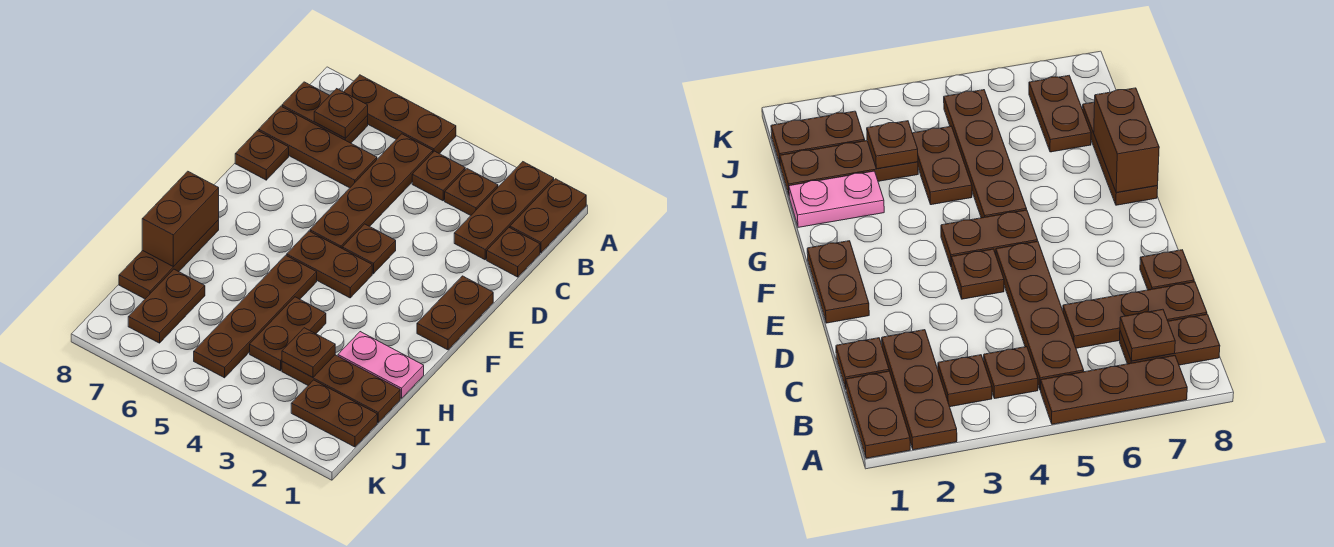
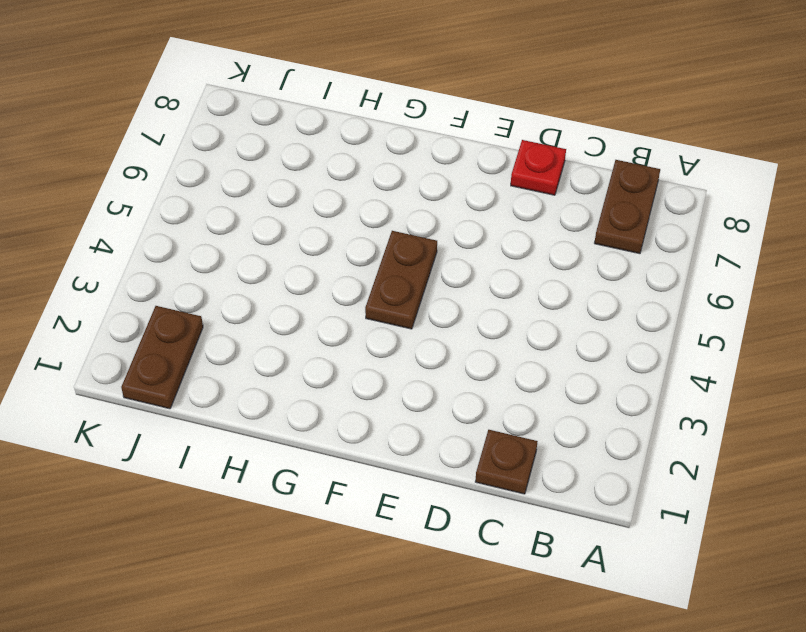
red plate D8 level 1 -> brown plate D8 level 1
none -> brown plate A1:B1 level 1
none -> brown plate A2:C2 level 1
none -> brown plate A5:A7 level 1

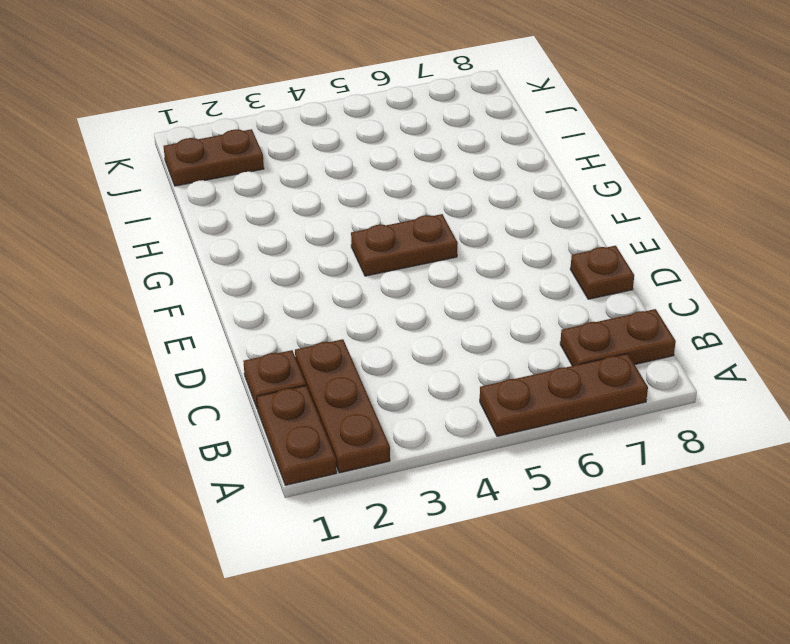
none -> brown plate B3 level 1
none -> brown plate B4 level 1
none -> brown plate B5:E5 level 1

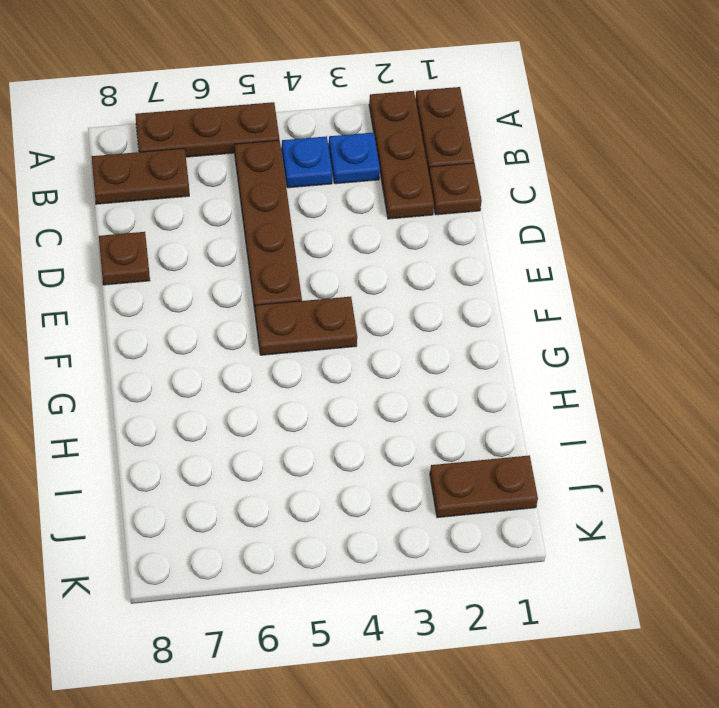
blue plate B3 level 1 -> brown plate B3 level 1
blue plate B4 level 1 -> brown plate B4 level 1
none -> brown plate C6:C8 level 1
none -> brown plate E1:F1 level 1
none -> brown plate E4 level 1

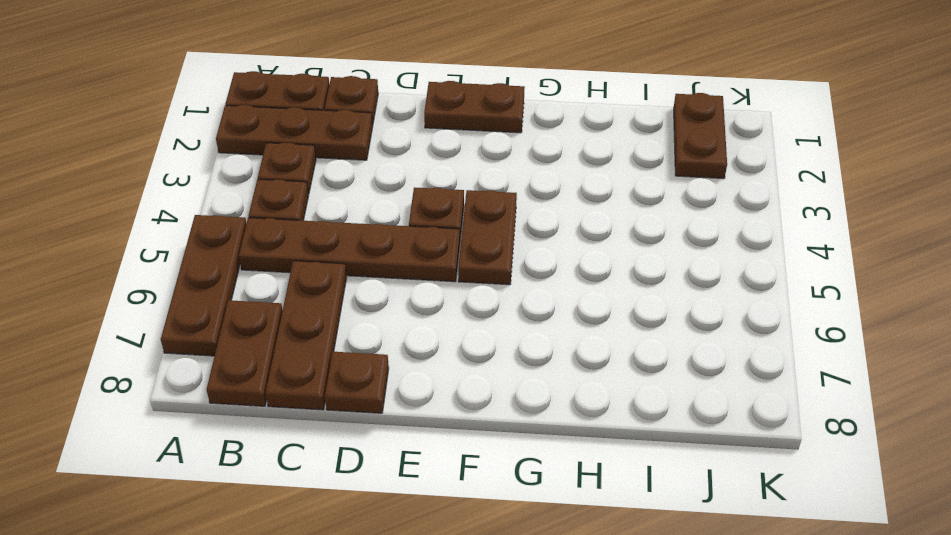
none -> brown plate G5:J5 level 1
none -> brown plate G8:I8 level 1
none -> pink plate H1:H2 level 1

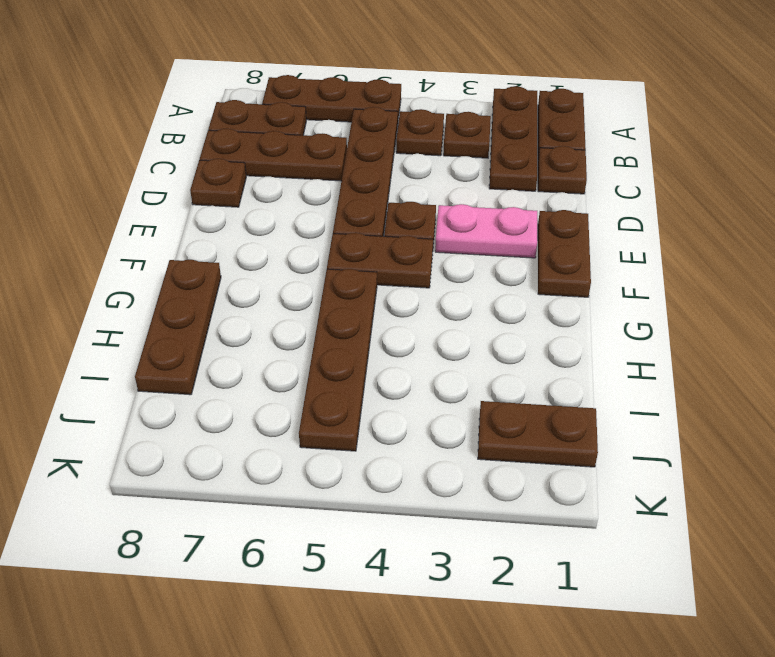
pink plate E2:E3 level 1 -> pink plate H1:H2 level 1
none -> brown plate H4:I4 level 1
none -> brown plate I1:I3 level 1
none -> brown plate I7:J7 level 1

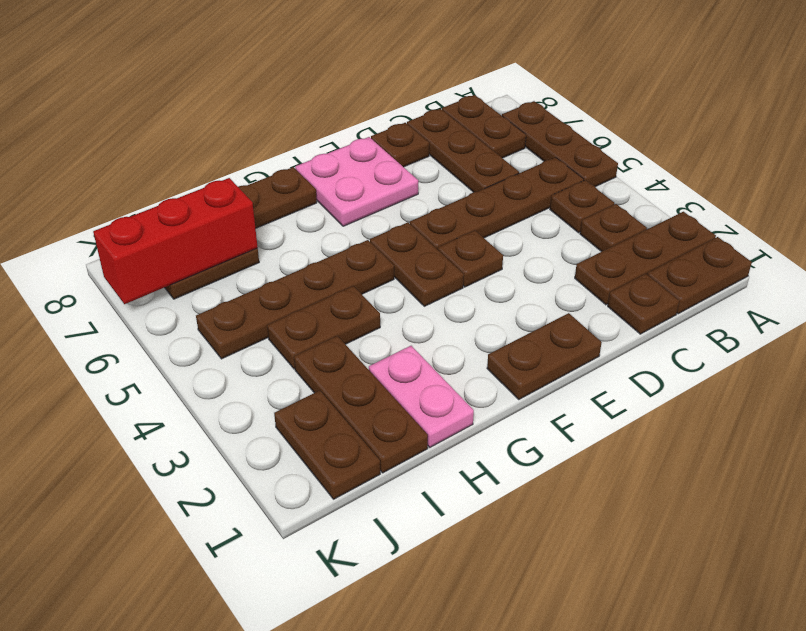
pink plate E7:F8 level 1 -> none
red brick I7:K7 level 2 -> none
none -> brown plate B7 level 2
none -> brown brick G8:H8 level 2
none -> brown plate I3 level 2

